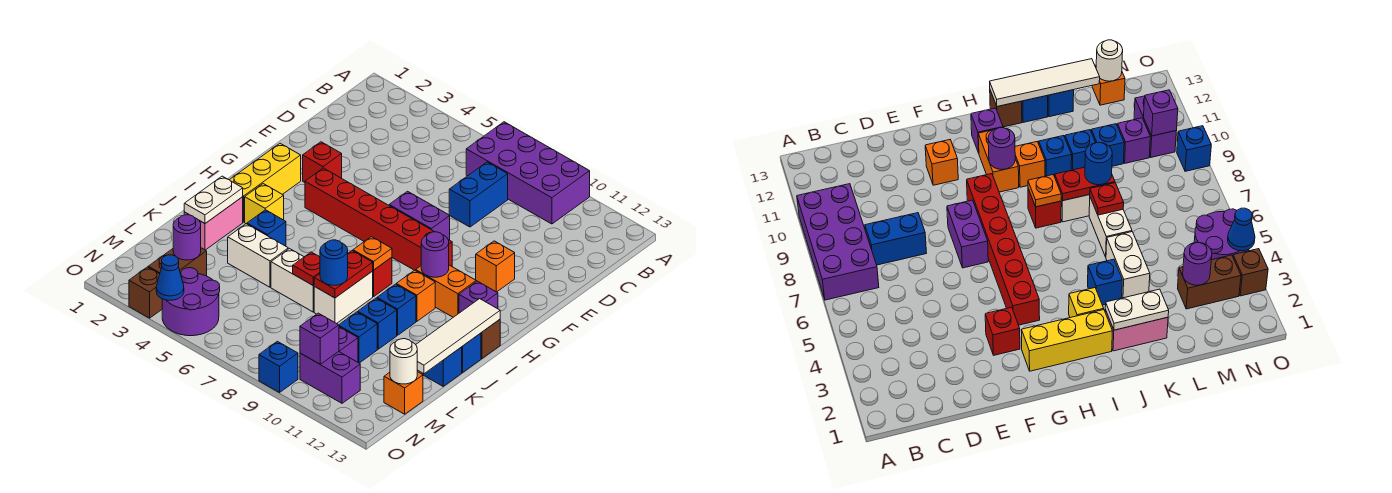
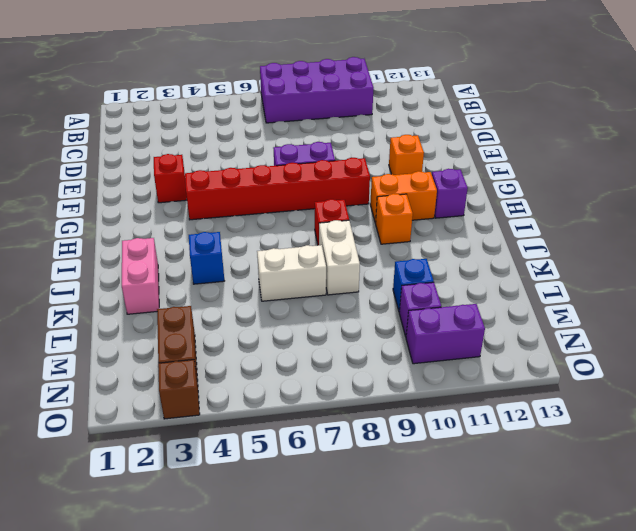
none -> blue brick C8:D8 level 1
none -> yellow brick G2:I2 level 1
none -> yellow brick I3 level 1
none -> brown brick I13 level 1

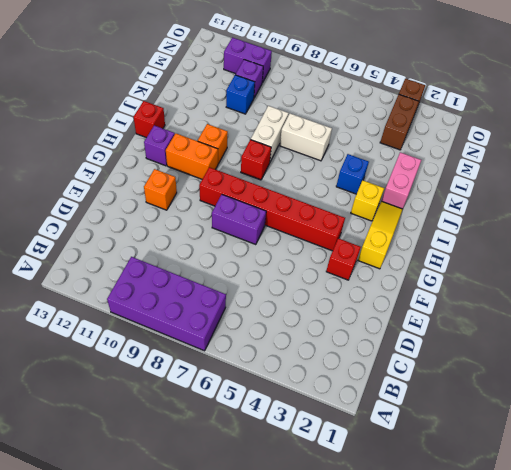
yellow slope G2:I2 level 1 top G -> yellow brick G2:I2 level 1
red brick I13 level 1 -> brown brick I13 level 1
none -> blue brick C8:D8 level 1
none -> blue brick J10 level 1
none -> blue brick J13 level 1
none -> white brick K4:K5 level 1

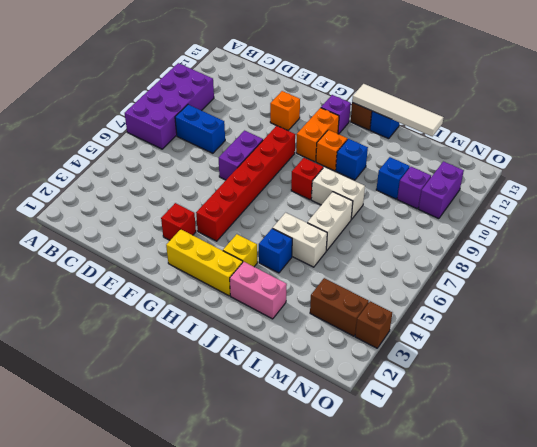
white brick J5:K5 level 1 -> white brick K4:K5 level 1
none -> blue brick K10 level 1
none -> blue brick K13 level 1
none -> orange brick M13 level 1
none -> purple round brick N4:O5 level 1

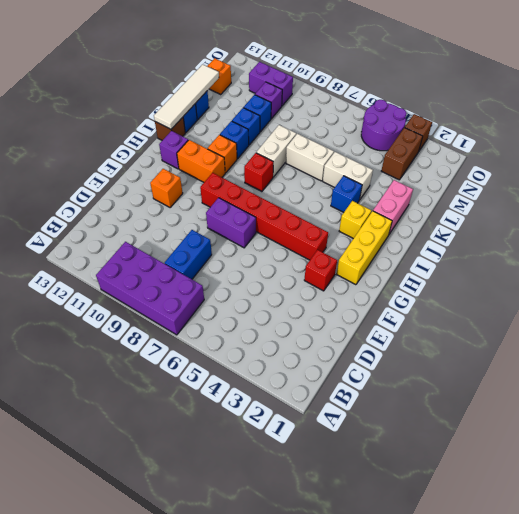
none -> blue brick O9 level 1
none -> purple round brick H10 level 2
none -> orange plate I8 level 2
none -> white plate J2:K2 level 2

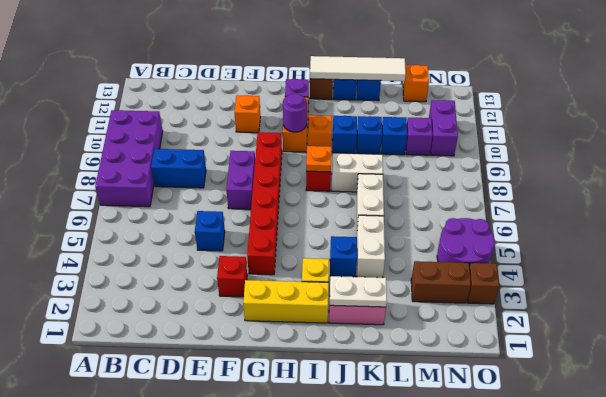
blue brick E5 level 1 -> blue brick O9 level 1
none -> red plate J8:K8 level 2
none -> red plate K7 level 2
none -> purple round brick M3 level 2
none -> white round brick M13 level 2

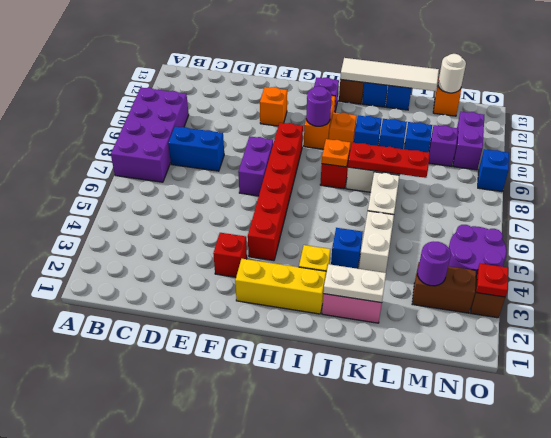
red plate J8:L8 level 2 -> red plate J8:K8 level 2
red plate O3 level 2 -> red plate K7 level 2
none -> purple brick N10 level 2
none -> blue cone O4 level 2
none -> blue round brick K8 level 3

